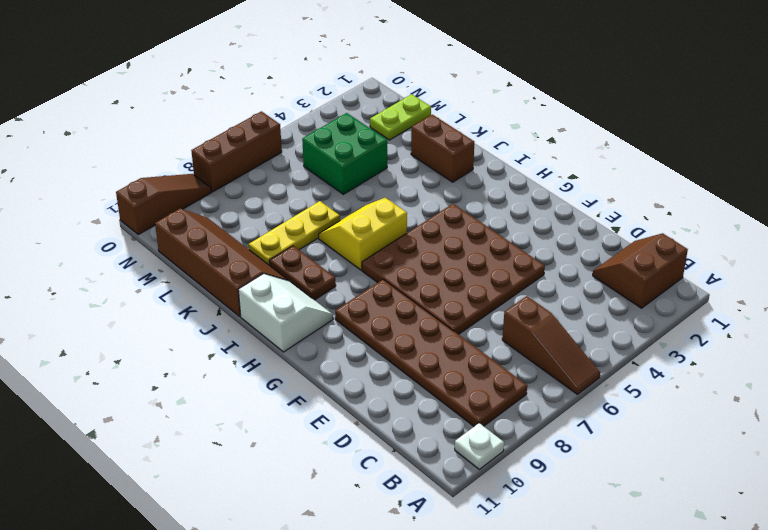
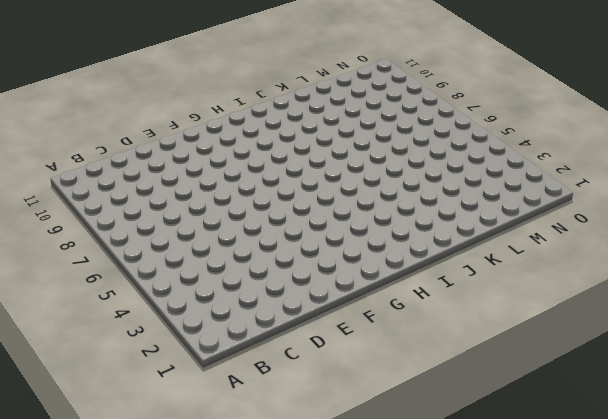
none -> brown slope A6:C6 level 1 top C
none -> white plate A10 level 1
none -> brown slope B1:C2 level 1 top B

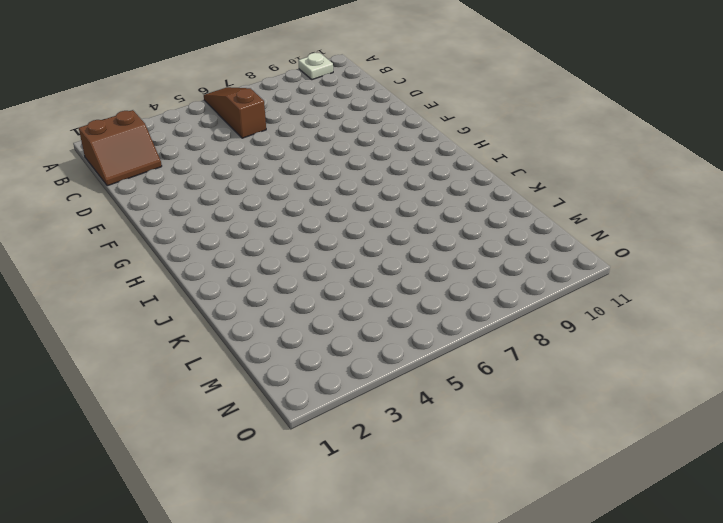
none -> brown plate B8:G9 level 1
none -> brown plate E4:H7 level 1
none -> white slope H10:I11 level 1 top 11

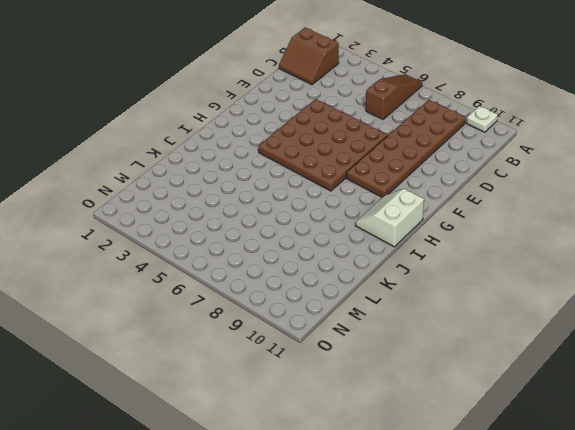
none -> yellow slope I6:J7 level 1 top I
none -> brown plate I9:J9 level 1
none -> brown brick J2:K2 level 1

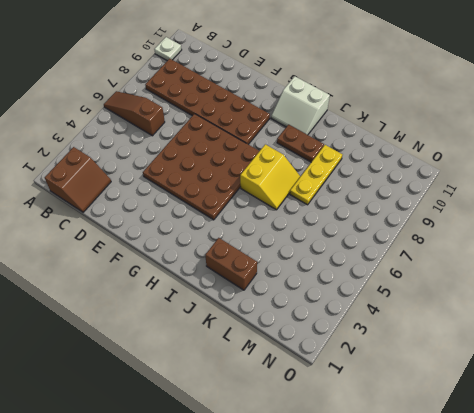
none -> brown slope J10:M11 level 1 top 11
none -> green brick L4:M5 level 1
none -> lime plate M1:M2 level 1

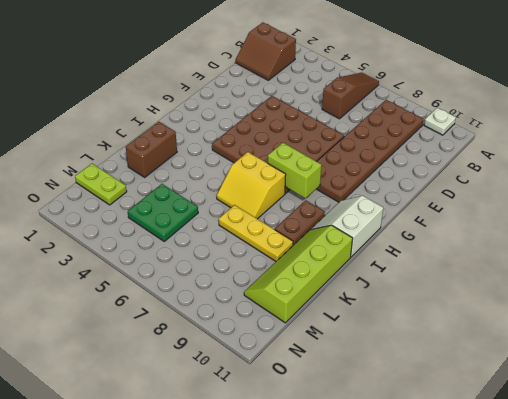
lime brick H7:H8 level 2 -> none
lime slope J10:M11 level 1 top 11 -> brown slope J10:M11 level 1 top 11
green plate L4:M5 level 1 -> green brick L4:M5 level 1
none -> brown brick O6:O8 level 1
none -> brown slope O9:O11 level 1 top 11

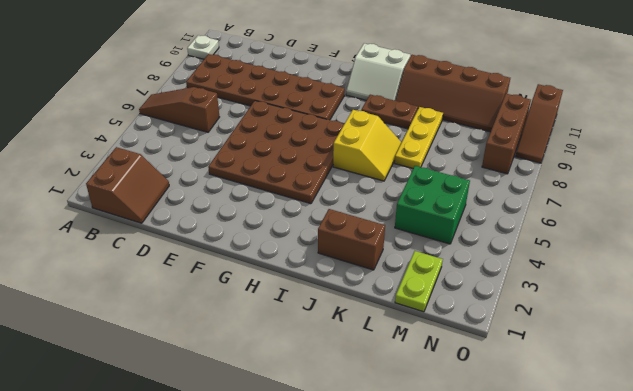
brown brick N8:N10 level 1 -> brown brick O6:O8 level 1

